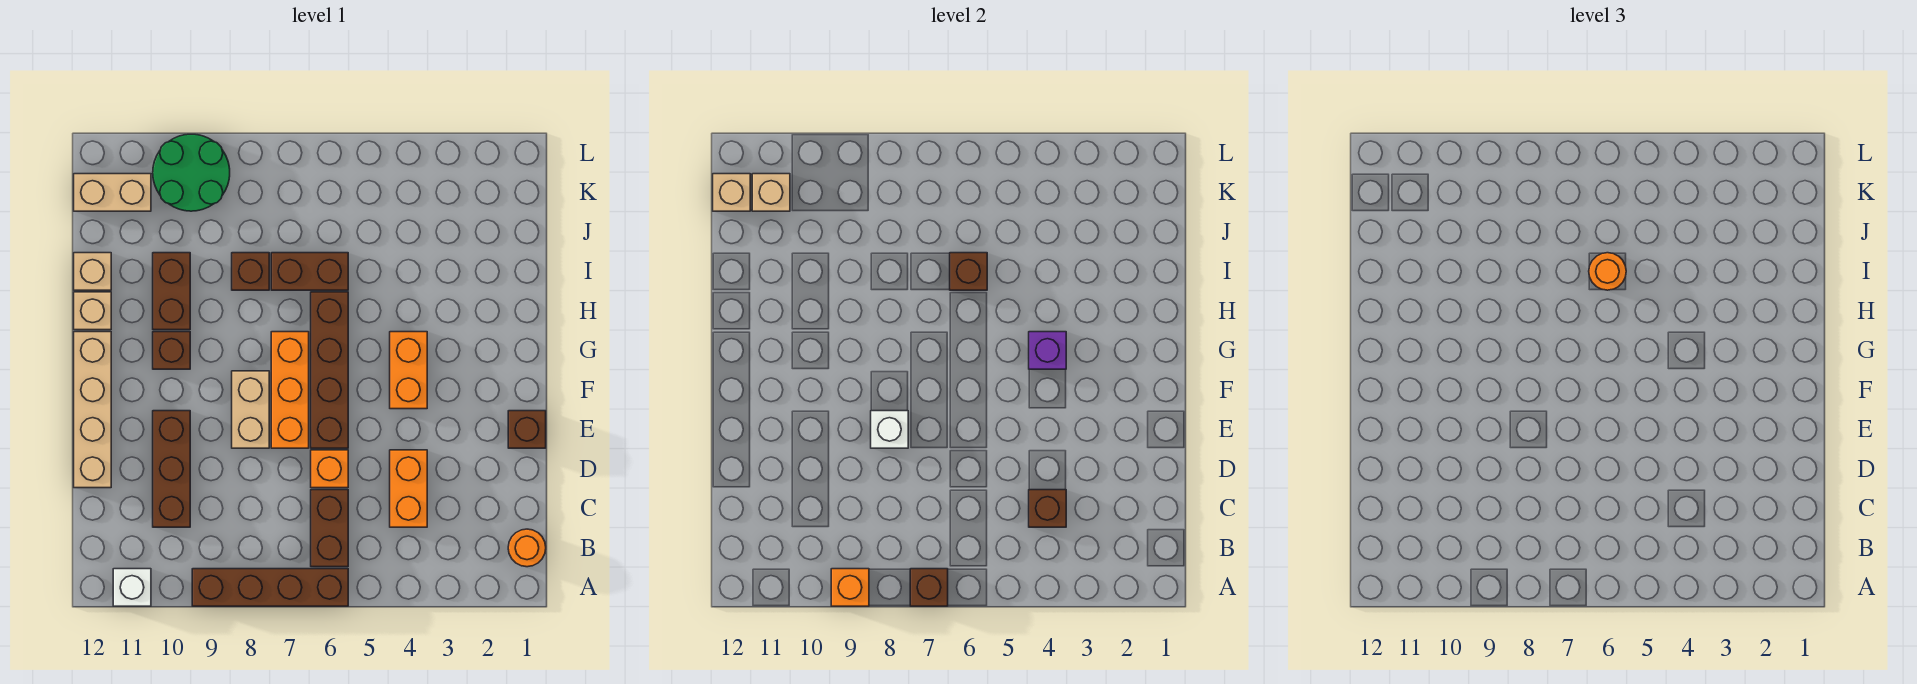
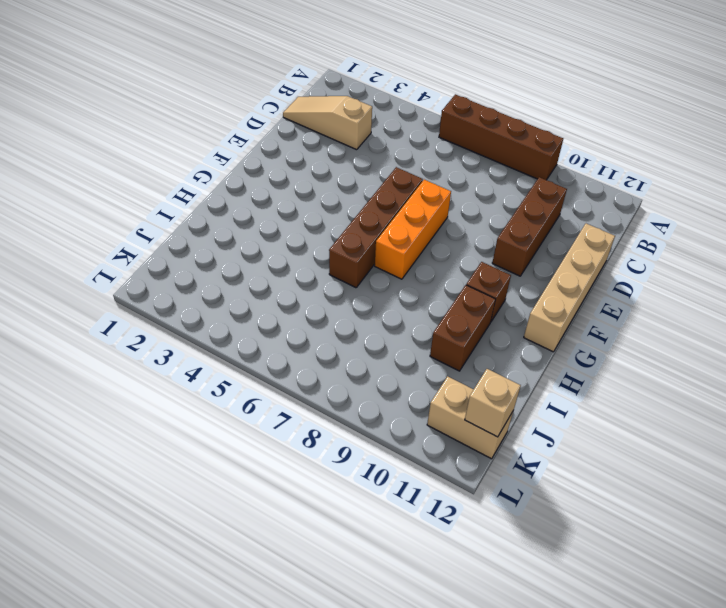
tan slope C1:C3 level 1 top 3 -> none
none -> white brick A11 level 1
none -> orange round brick B1 level 1
none -> brown brick B6:C6 level 1
none -> orange brick C4:D4 level 1

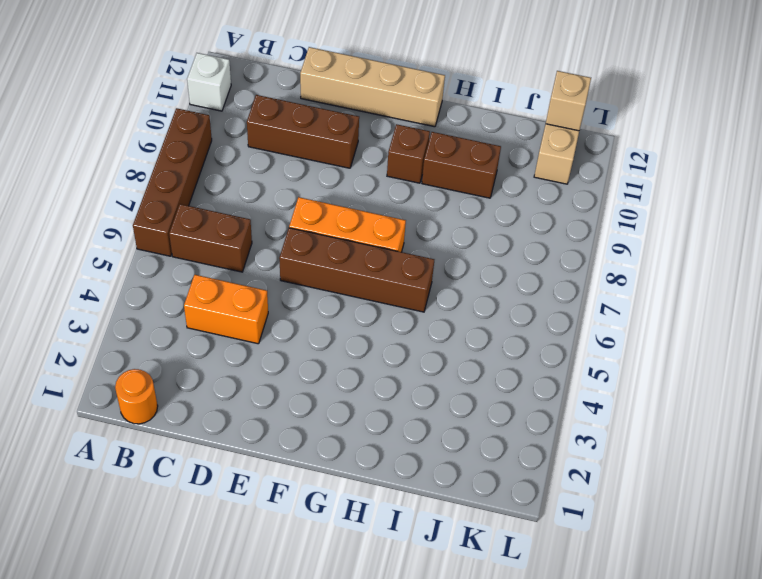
none -> orange brick D6 level 1
none -> brown brick E1 level 1
none -> tan brick E8:F8 level 1
none -> orange brick F4:G4 level 1

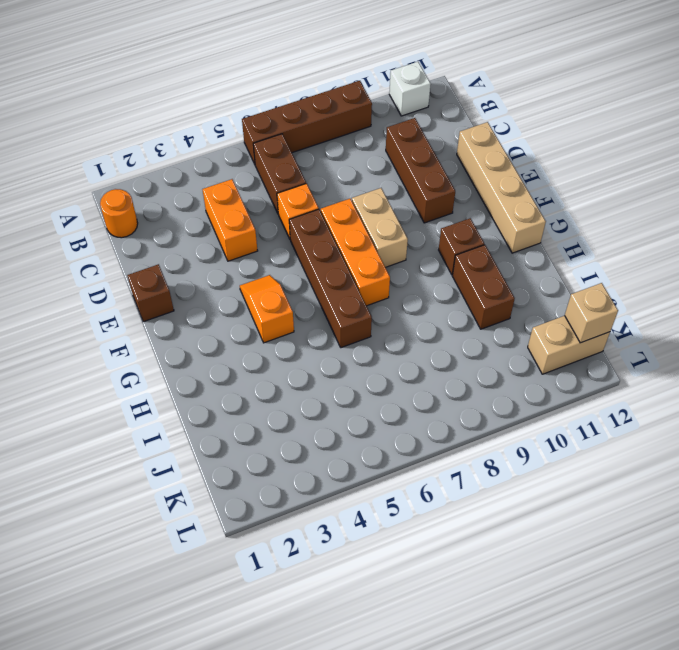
orange slope F4:G4 level 1 top G -> orange brick F4:G4 level 1
none -> tan brick H12 level 1
none -> brown brick I6:I7 level 1
none -> brown brick I8 level 1
none -> tan brick I12 level 1

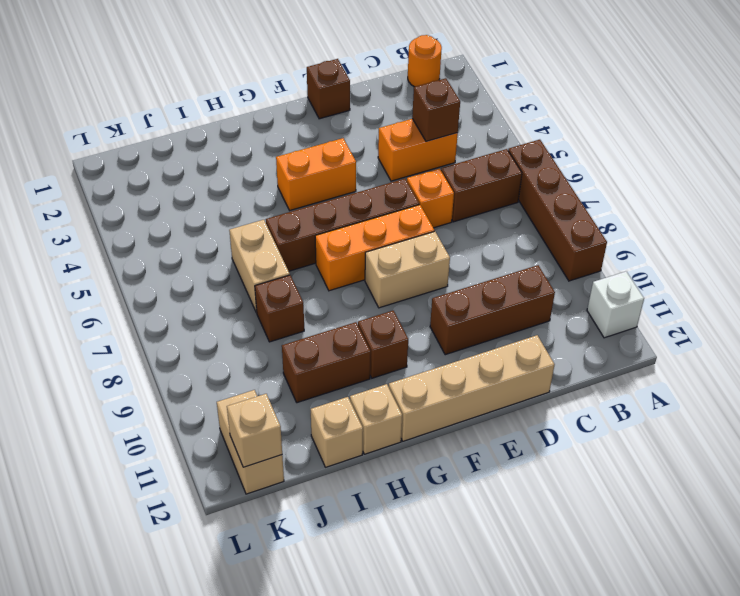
tan brick I6:I7 level 1 -> brown brick I6:I7 level 1
none -> green round brick K9:L10 level 1
none -> brown brick A7 level 2
none -> orange brick A9 level 2
none -> white brick E8 level 2

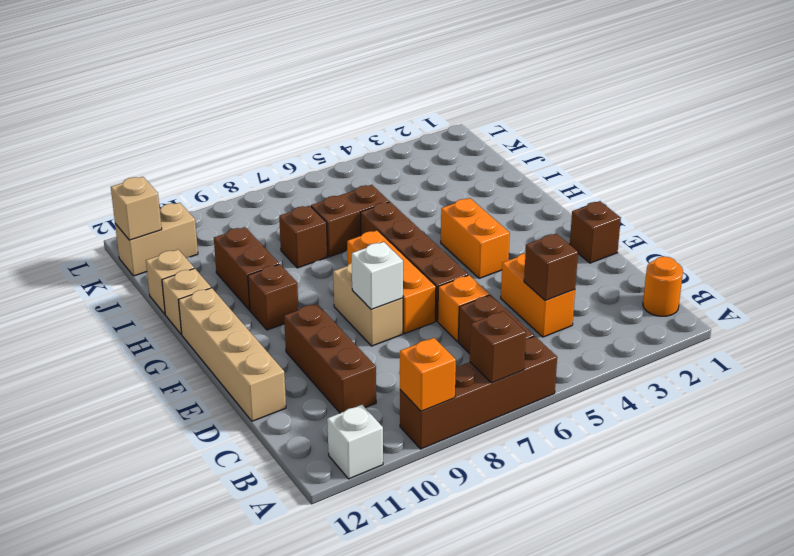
none -> green round brick K9:L10 level 1
none -> purple brick G4 level 2
none -> brown brick I6 level 2
none -> tan brick K11 level 2

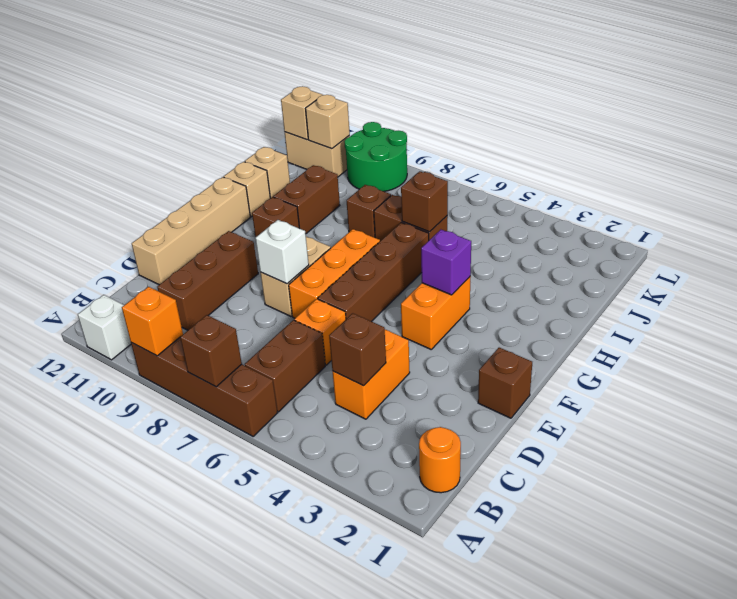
none -> orange round brick I6 level 3

